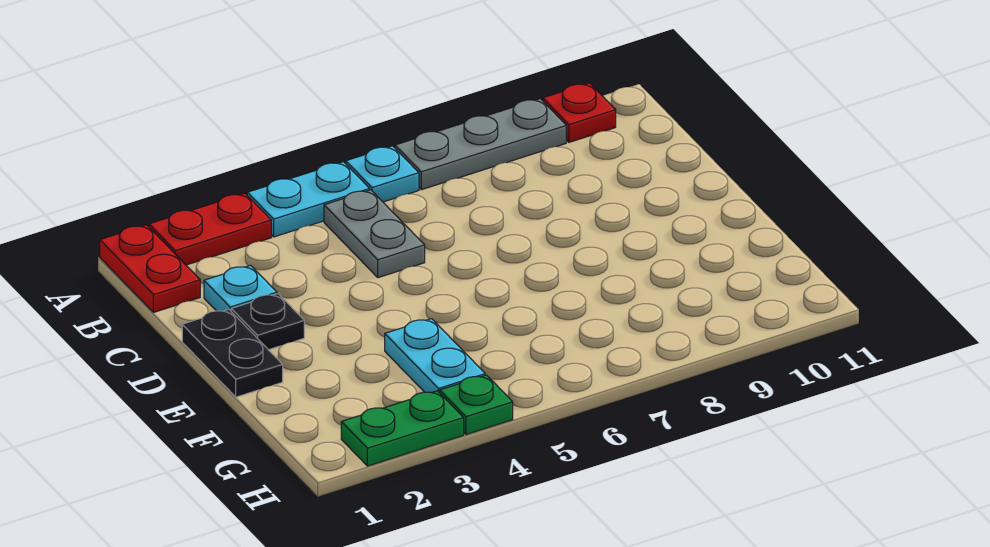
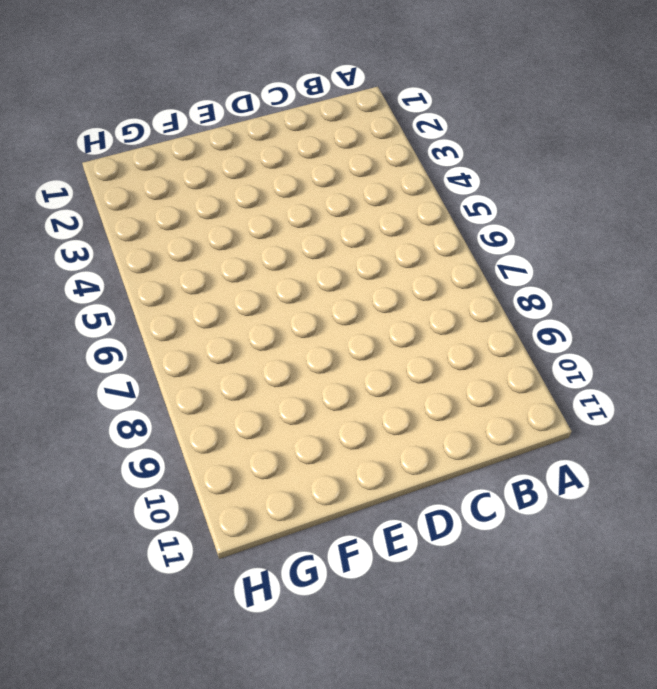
none -> red plate A1:B1 level 1
none -> red plate A2:A3 level 1
none -> cyan plate A4:A5 level 1

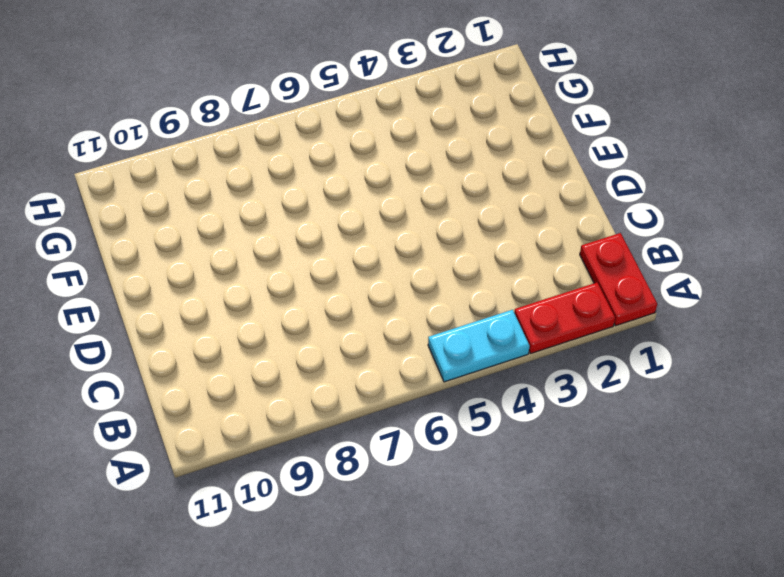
none -> cyan plate A6 level 1
none -> grey plate A7:A9 level 1
none -> red plate A10 level 1

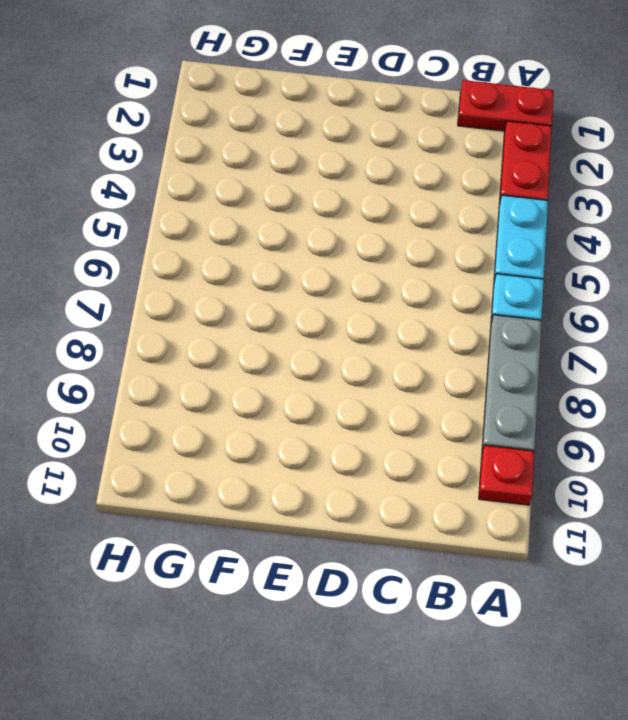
none -> grey plate B5:C5 level 1
none -> cyan plate C2 level 1
none -> black plate D1:E1 level 1

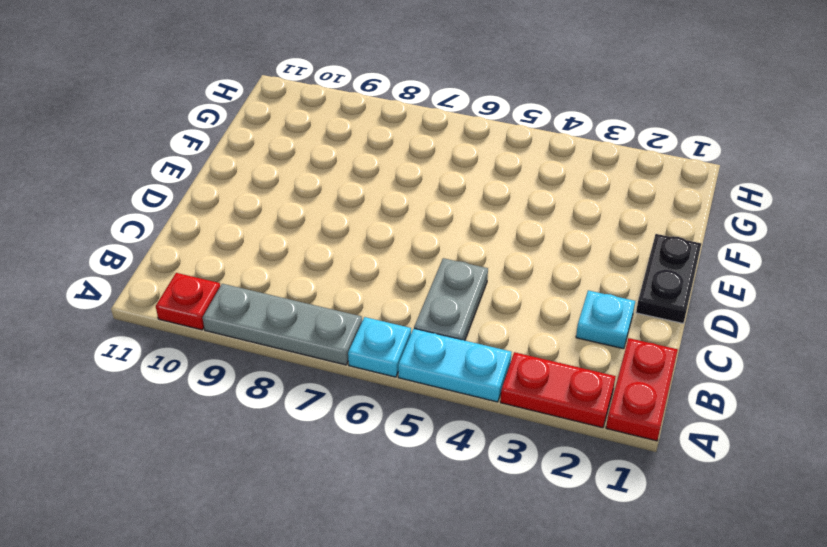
none -> black plate D2 level 1
none -> cyan plate F4:G4 level 1
none -> green plate H2:H3 level 1

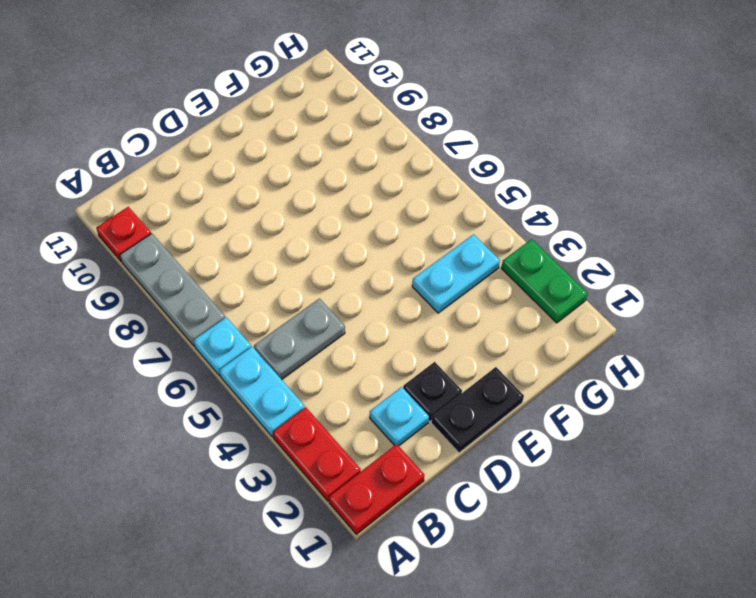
none -> green plate H4 level 1

